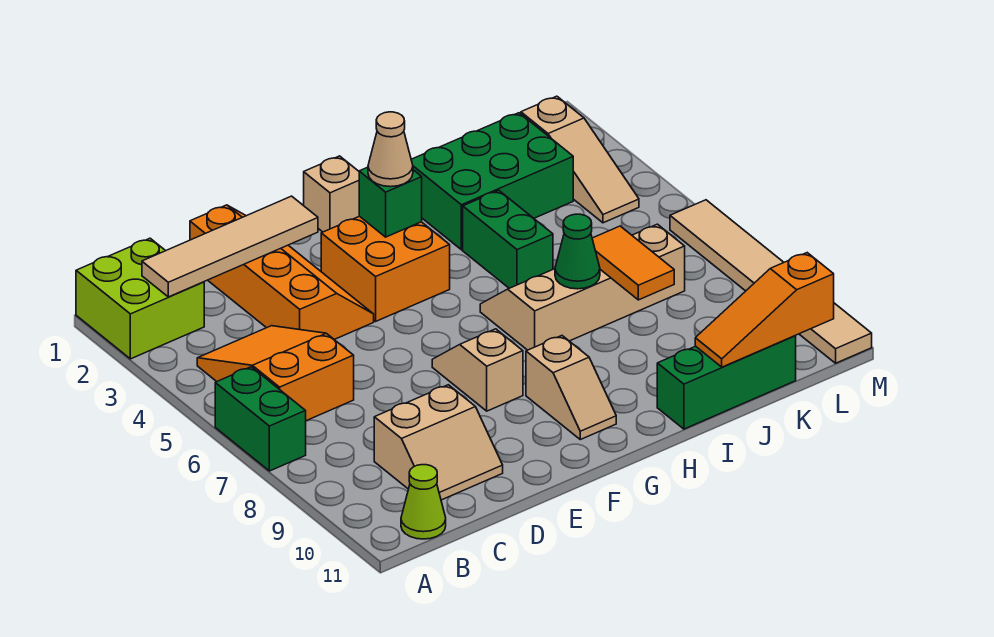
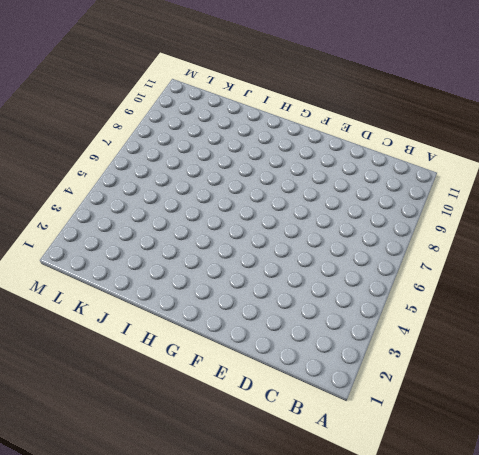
none -> lime brick A1:B2 level 1
none -> green brick A6:A7 level 1
none -> orange slope B4:C6 level 1 top 6

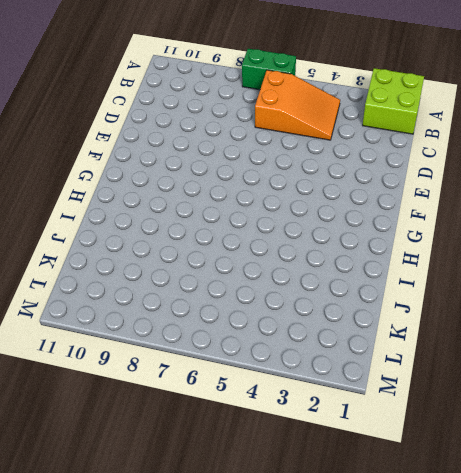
none -> lime cone B11 level 1
none -> tan slope C9:D10 level 1 top 9
none -> orange slope D1:E4 level 1 top D

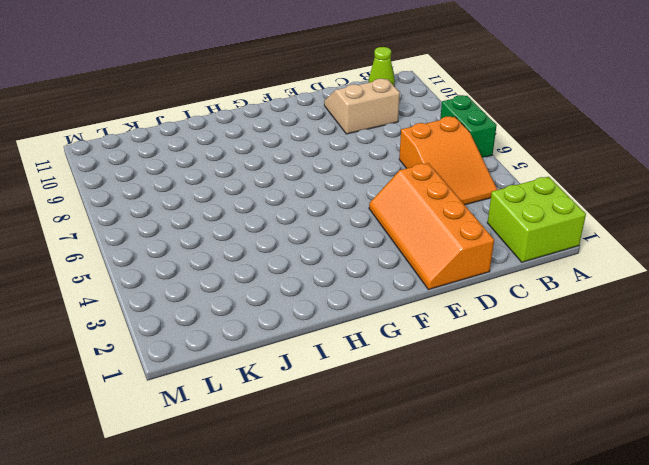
none -> orange brick F3:G4 level 1
none -> tan slope F7:F8 level 1 top 8
none -> tan brick G1 level 1

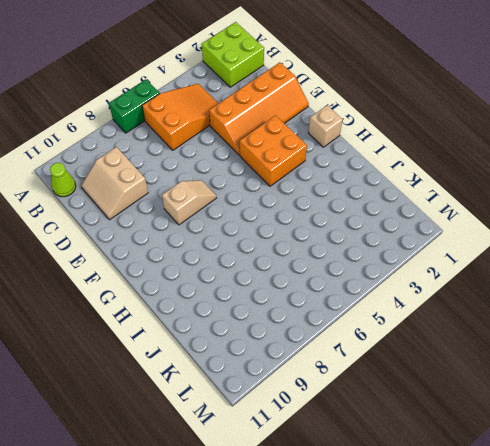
none -> tan slope G9:G10 level 1 top 9
none -> tan slope H6:K7 level 1 top 7
none -> green brick I2:K3 level 1

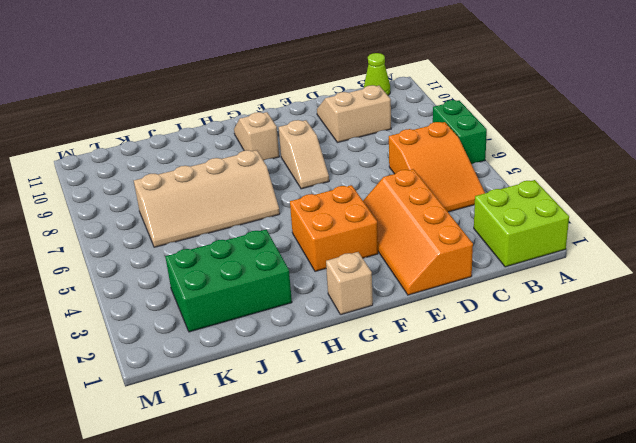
none -> green brick I4:I5 level 1
none -> green brick I11:K11 level 1
none -> tan slope L2:L4 level 1 top 2

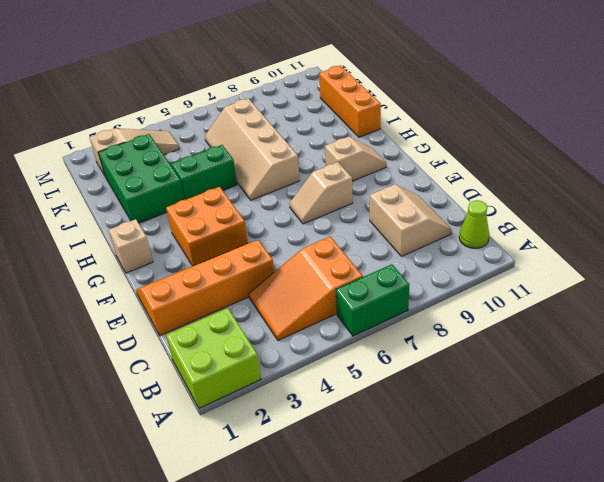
orange brick I11:K11 level 1 -> green brick I11:K11 level 1
none -> tan tile M6:M11 level 1
none -> tan tile B2:E2 level 2
none -> green brick G3 level 2

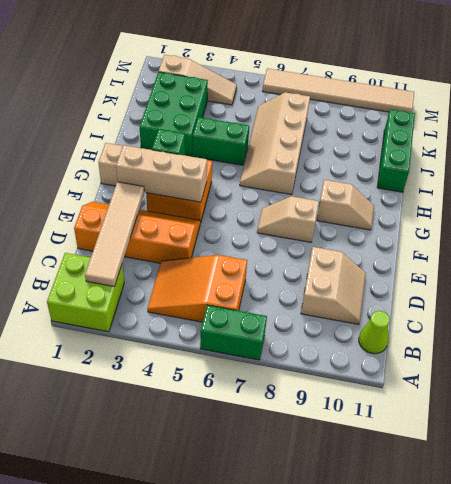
tan brick F2:F4 level 2 -> none
none -> green cone I7 level 2
none -> orange tile J7:J8 level 2
none -> orange slope J11:L11 level 2 top L

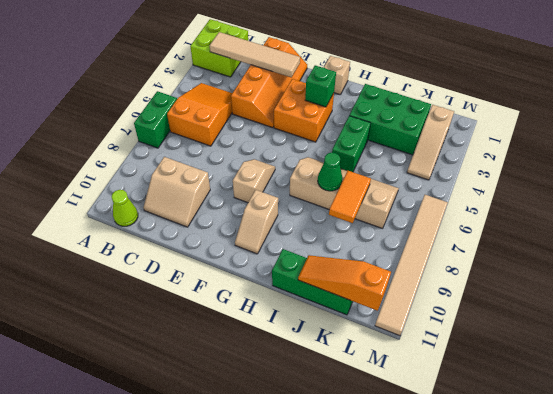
none -> tan cone G3 level 3

